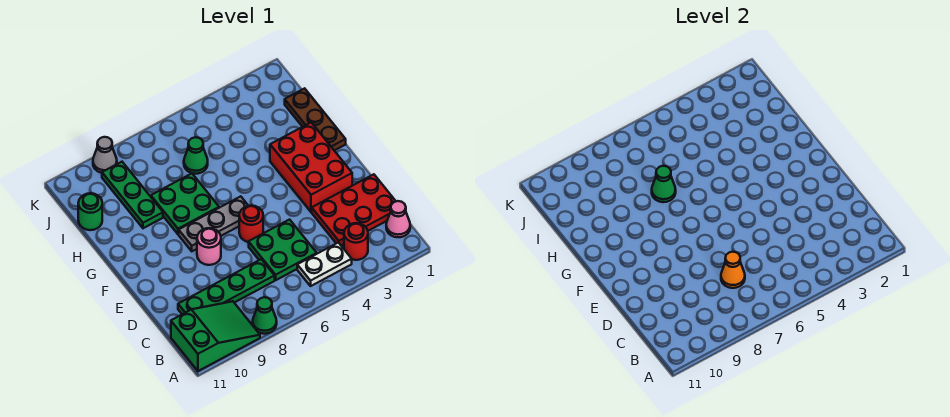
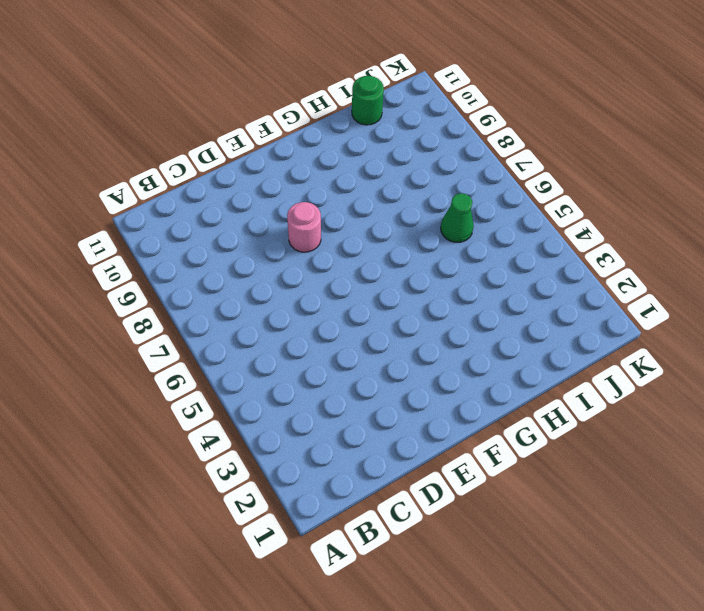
none -> green cone A8 level 1
none -> green slope A9:B11 level 1 top 11
none -> pink cone B1 level 1

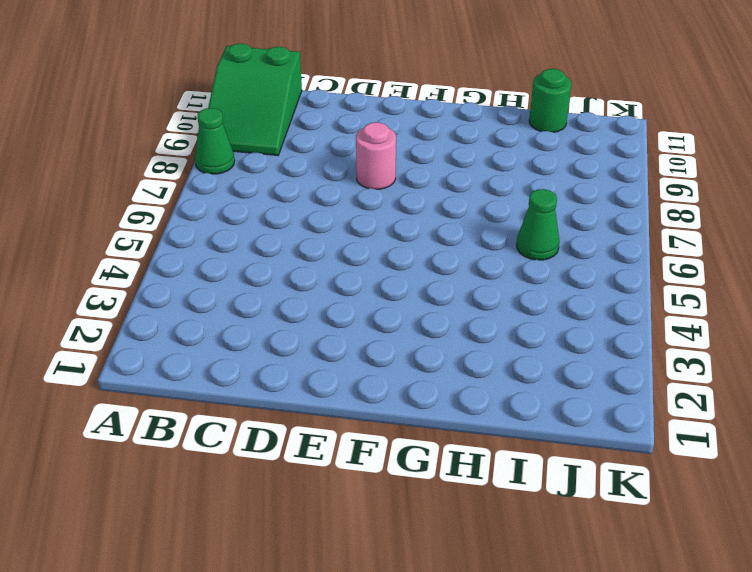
none -> pink cone B1 level 1
none -> red round brick B3 level 1
none -> white plate B4:B5 level 1

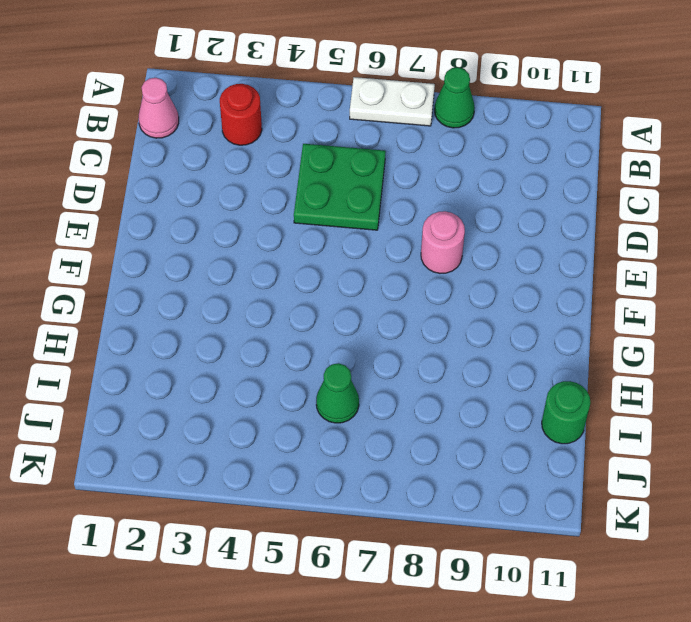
white plate A6:A7 level 1 -> white plate B4:B5 level 1
none -> green slope A9:B11 level 1 top 11
none -> red plate C1:D3 level 1
none -> green plate C7:C10 level 1

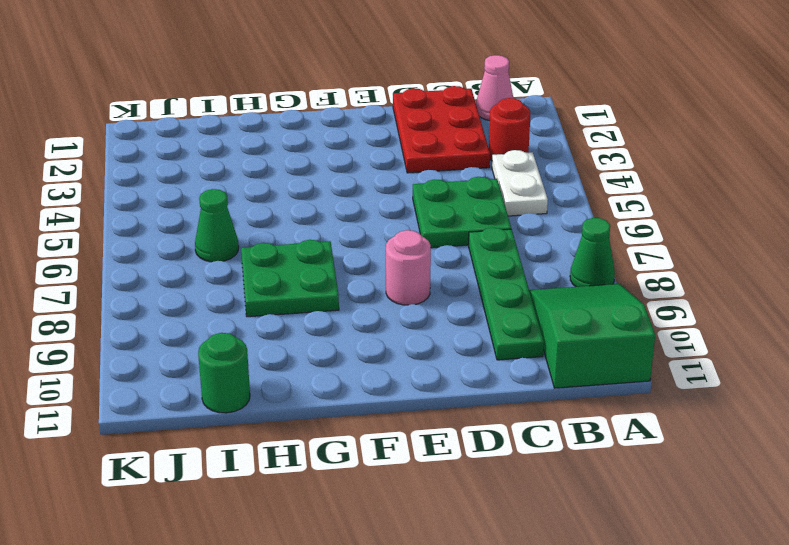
none -> red brick E2:G3 level 1
none -> red round brick E6 level 1
none -> grey plate F6:F8 level 1

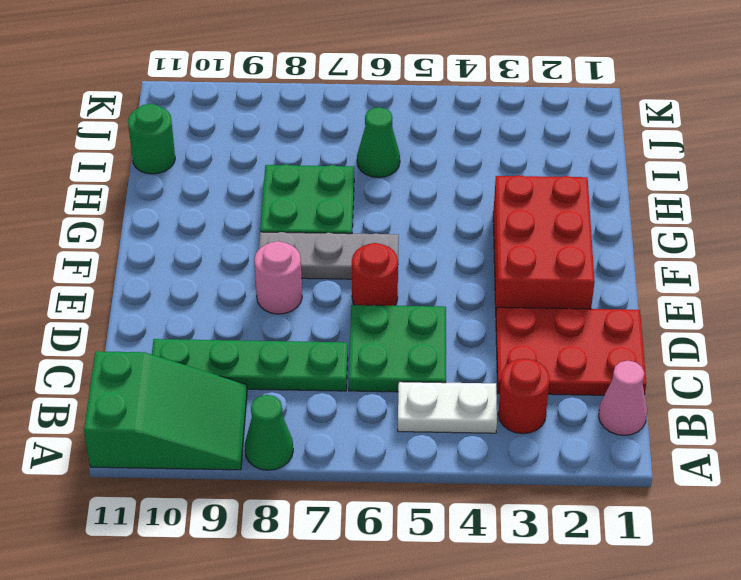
none -> brown plate G1:I1 level 1
none -> green plate H9:J9 level 1
none -> grey cone K9 level 1

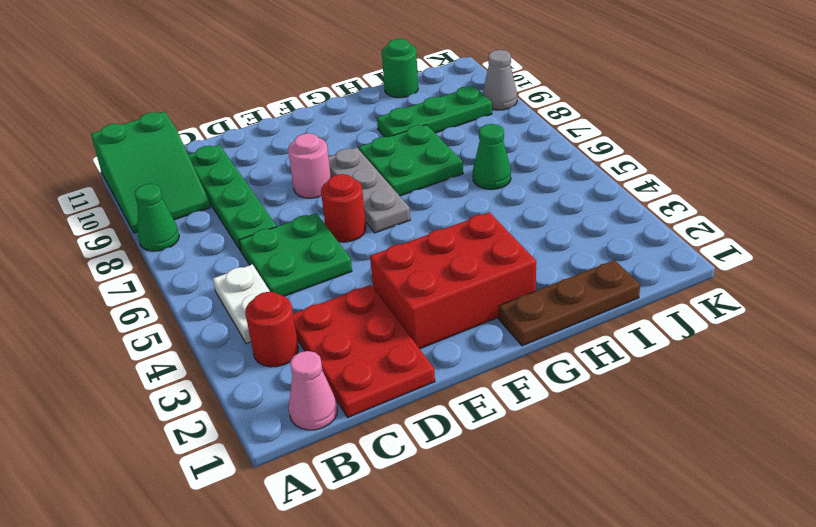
none -> orange cone C7 level 2
none -> green cone H7 level 2

